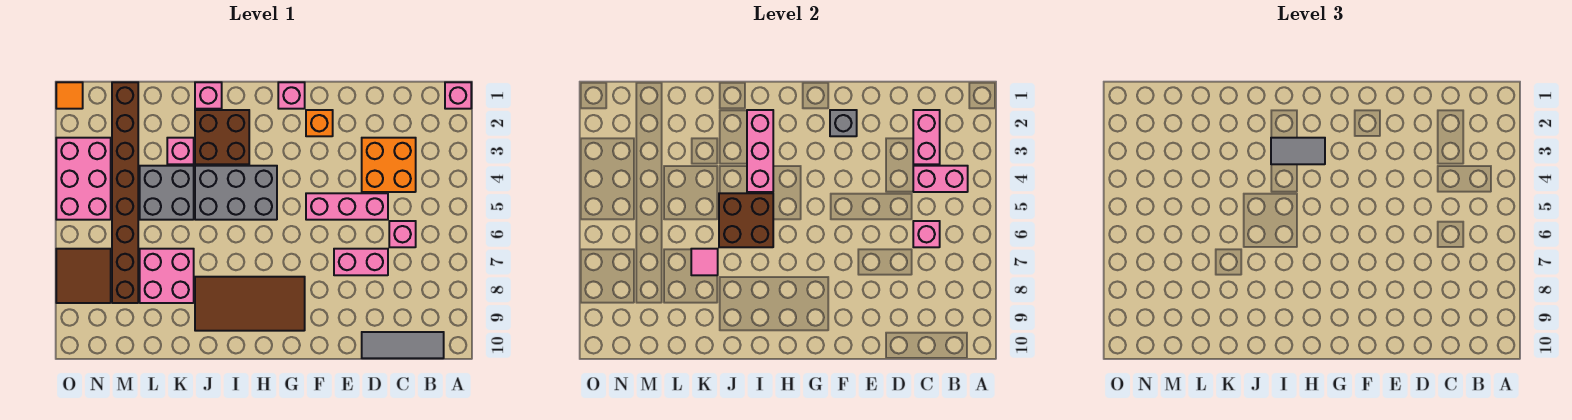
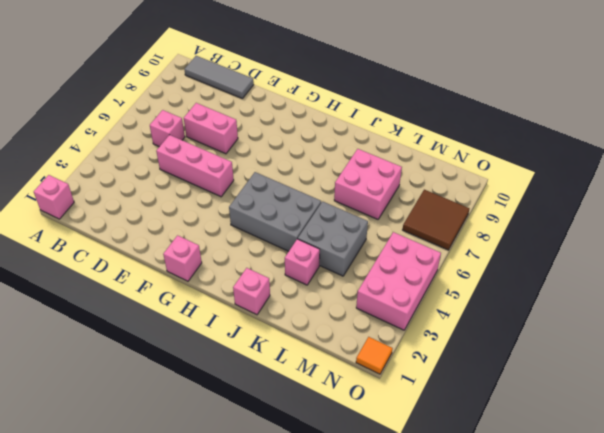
none -> orange brick C3:D4 level 1
none -> orange brick F2 level 1
none -> brown tile G8:J9 level 1

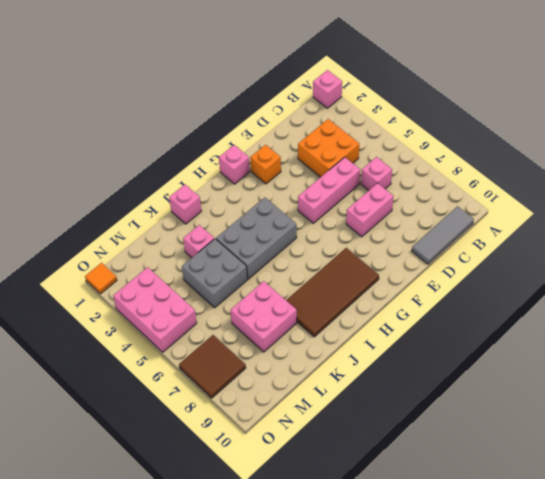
none -> brown brick I2:J3 level 1
none -> brown brick M1:M8 level 1
none -> pink brick B4:C4 level 2

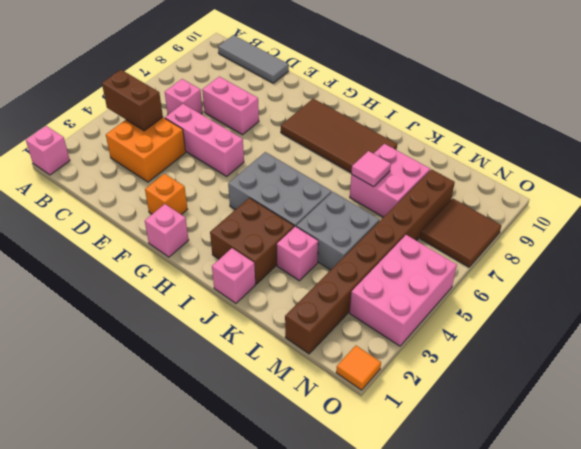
brown brick B4:C4 level 2 -> pink brick B4:C4 level 2
none -> pink brick C2:C3 level 2
none -> pink brick C6 level 2
none -> grey brick F2 level 2

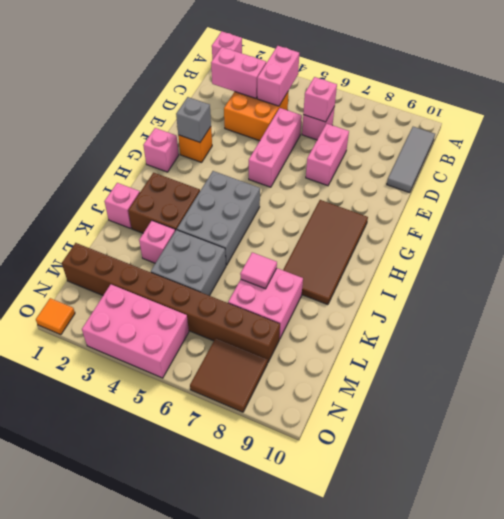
none -> pink brick I2:I4 level 2
none -> brown brick I5:J6 level 2
none -> grey tile H3:I3 level 3

